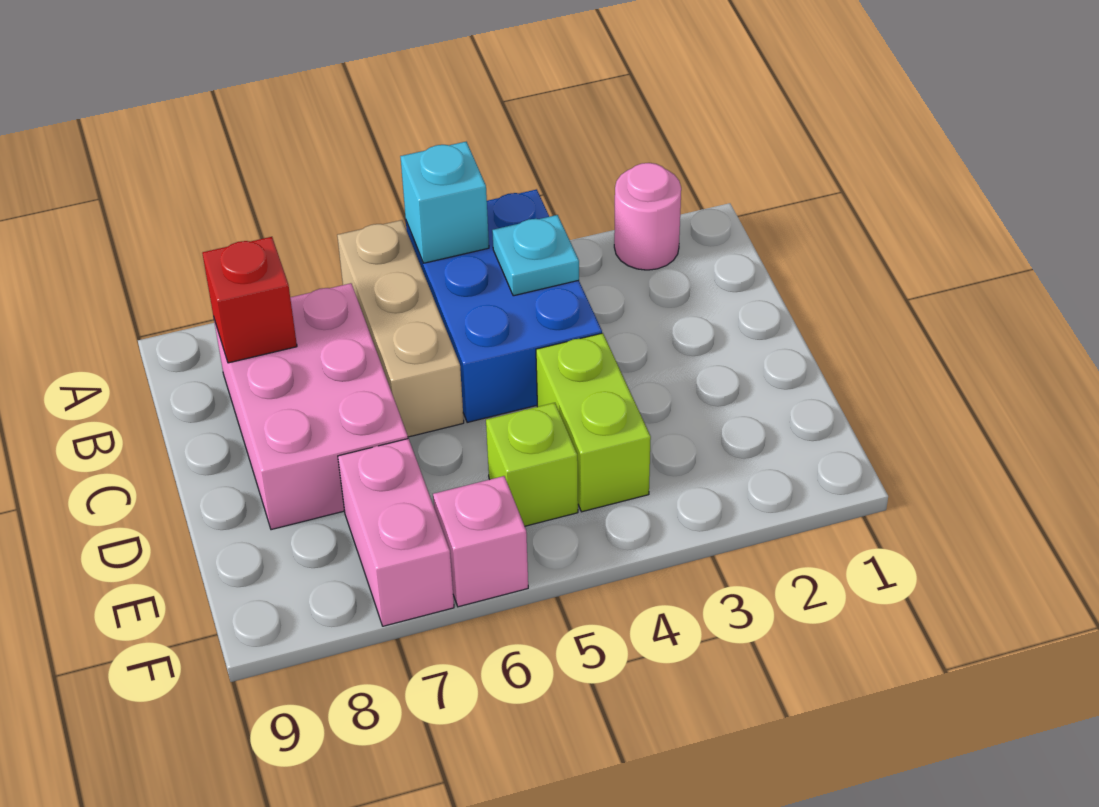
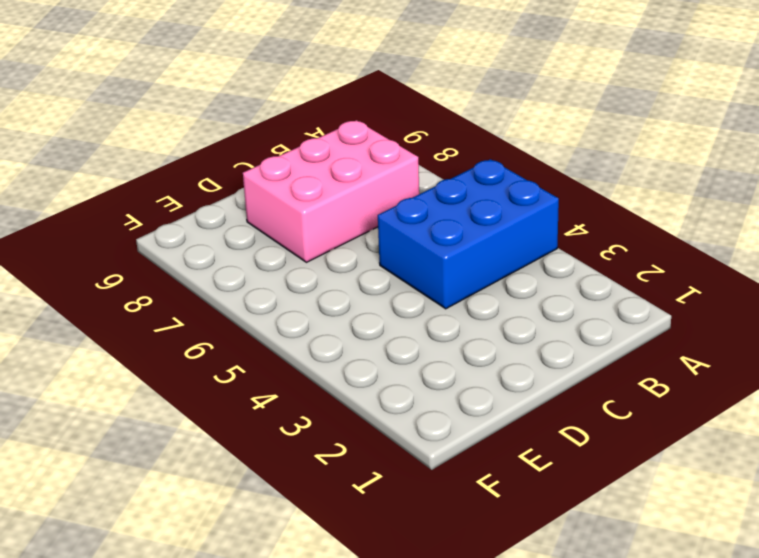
none -> pink round brick A2 level 1
none -> tan brick A6:C6 level 1

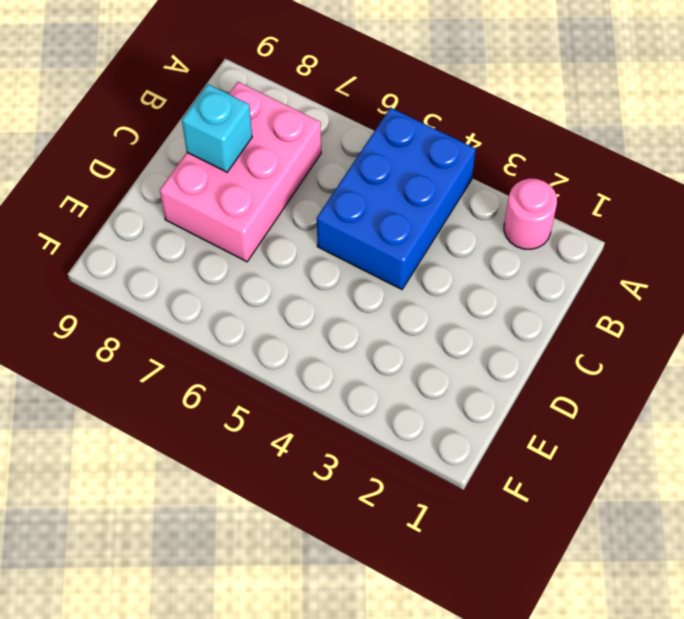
cyan brick C8 level 2 -> cyan brick A5 level 2
none -> tan brick A6:C6 level 1
none -> lime brick D4:E4 level 1

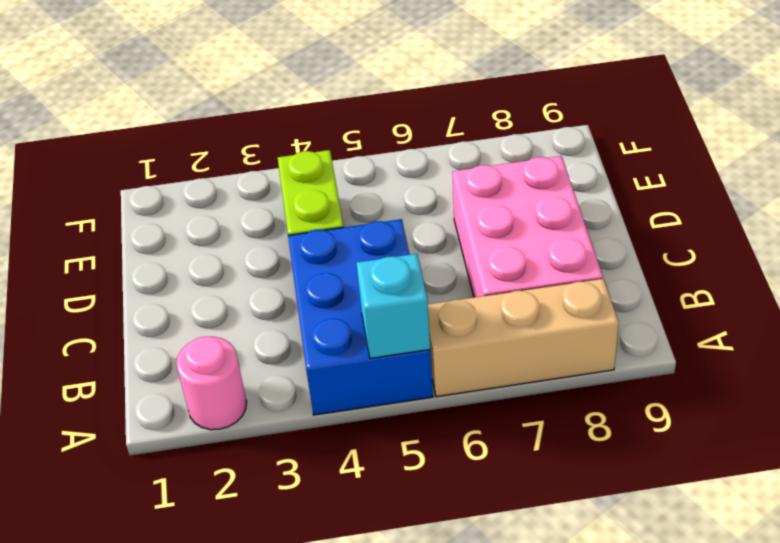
tan brick A6:A8 level 1 -> tan brick A6:C6 level 1
none -> lime brick E5 level 1
none -> pink brick E7:F7 level 1

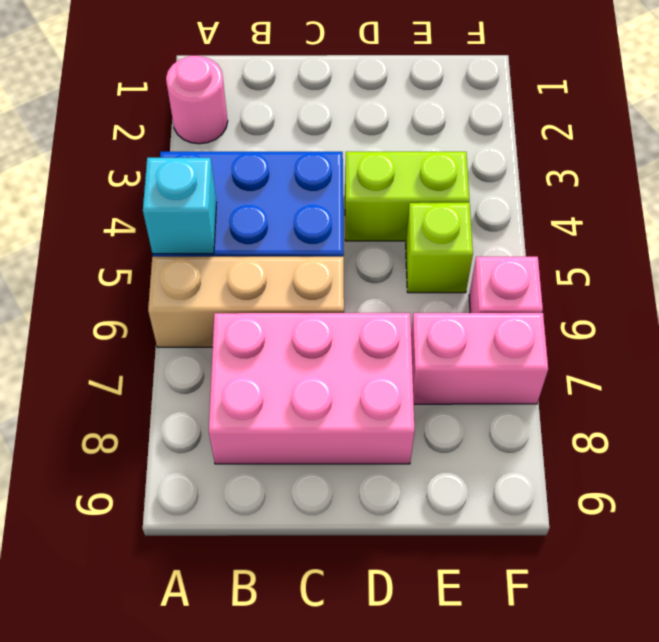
none -> cyan plate B4 level 2
none -> red brick B8 level 2

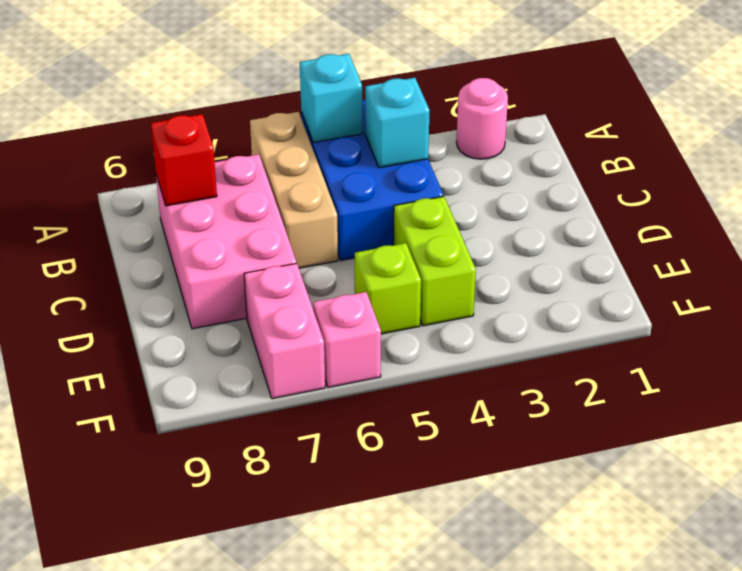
cyan brick B4 level 2 -> cyan plate B4 level 2

